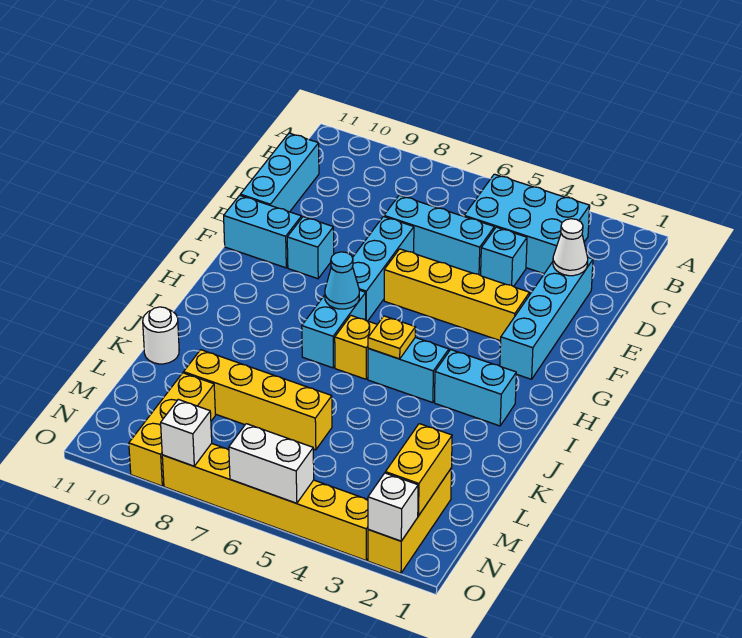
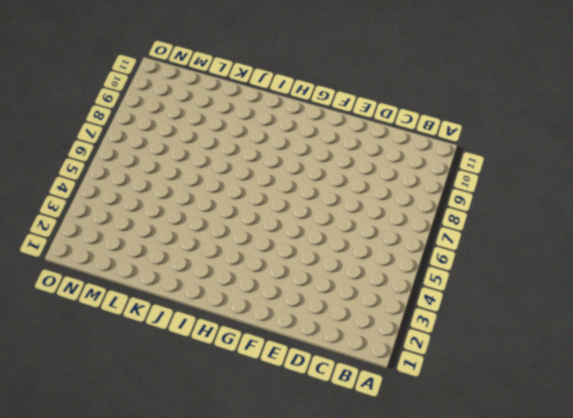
none -> cyan brick B3:C5 level 1
none -> cyan brick C11:E11 level 1
none -> cyan brick D2:G2 level 1

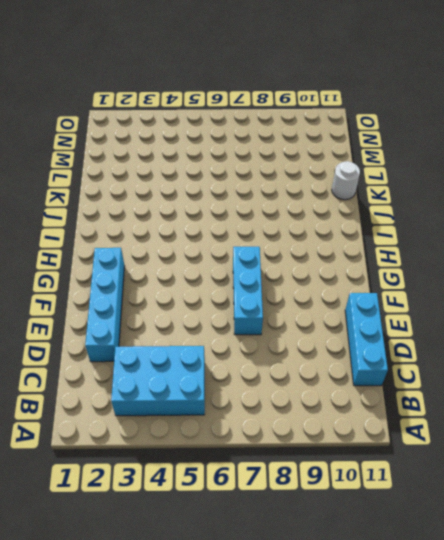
none -> cyan brick D4 level 1
none -> cyan brick D5:D7 level 1
none -> yellow brick F3:F6 level 1

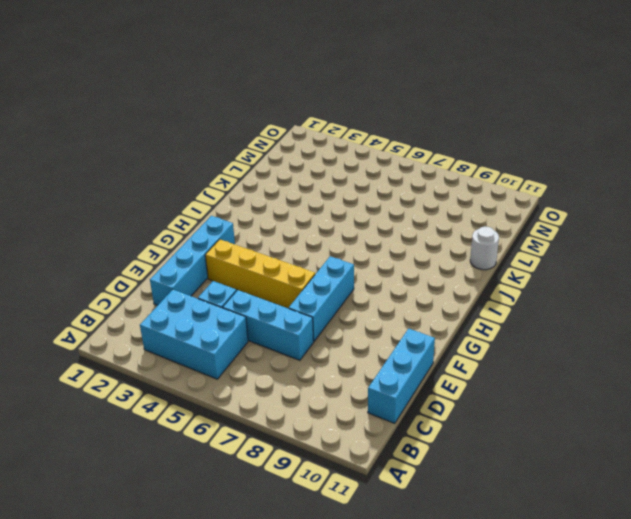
none -> cyan brick F9 level 1
none -> cyan brick F10:F11 level 1
none -> cyan brick H7:I7 level 1

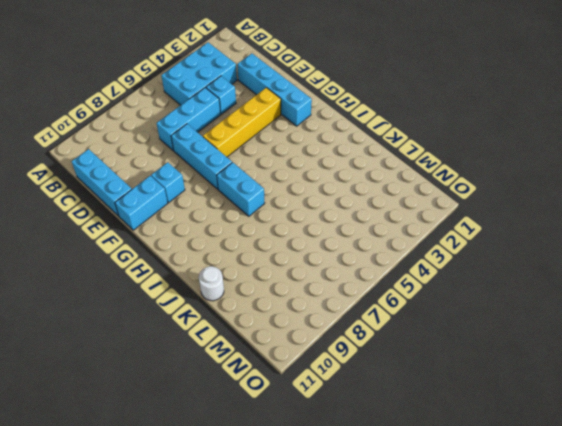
none -> cyan brick I2:I3 level 1
none -> cyan brick I4:I5 level 1
none -> yellow brick I6 level 1

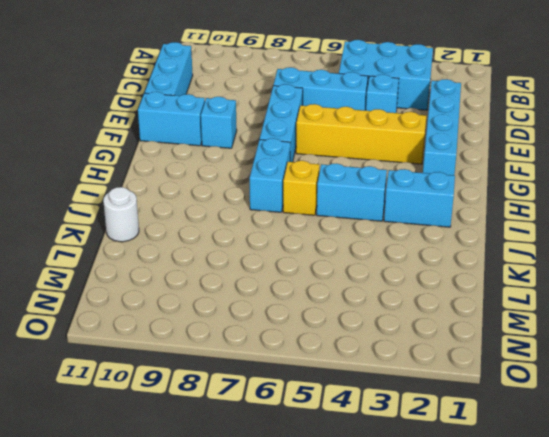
none -> yellow brick L6:L9 level 1
none -> yellow brick M2:O2 level 1
none -> yellow brick M9:O9 level 1

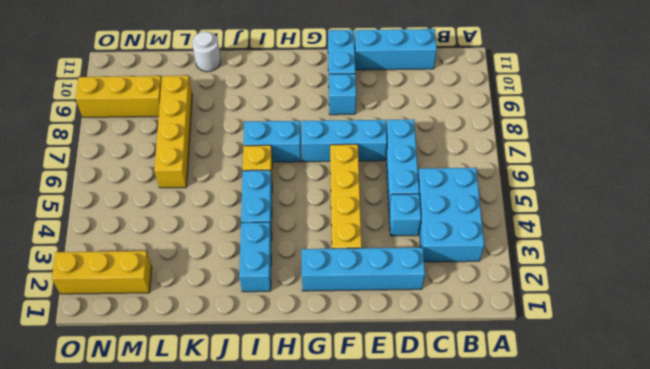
none -> yellow brick O3:O8 level 1
none -> white cone D2 level 2
none -> cyan cone H7 level 2

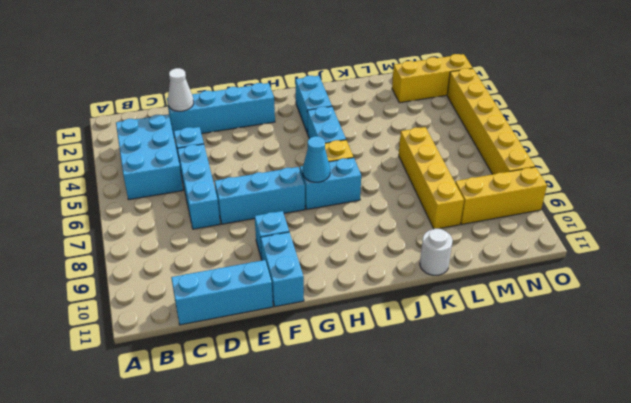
none -> yellow brick F3:F6 level 1
none -> yellow plate I5 level 2
none -> yellow brick M2:N2 level 2

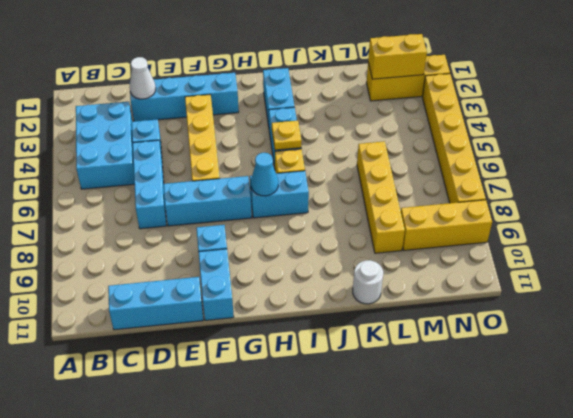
none -> white brick O2 level 2
none -> white brick O5:O6 level 2
none -> white brick O8 level 2

